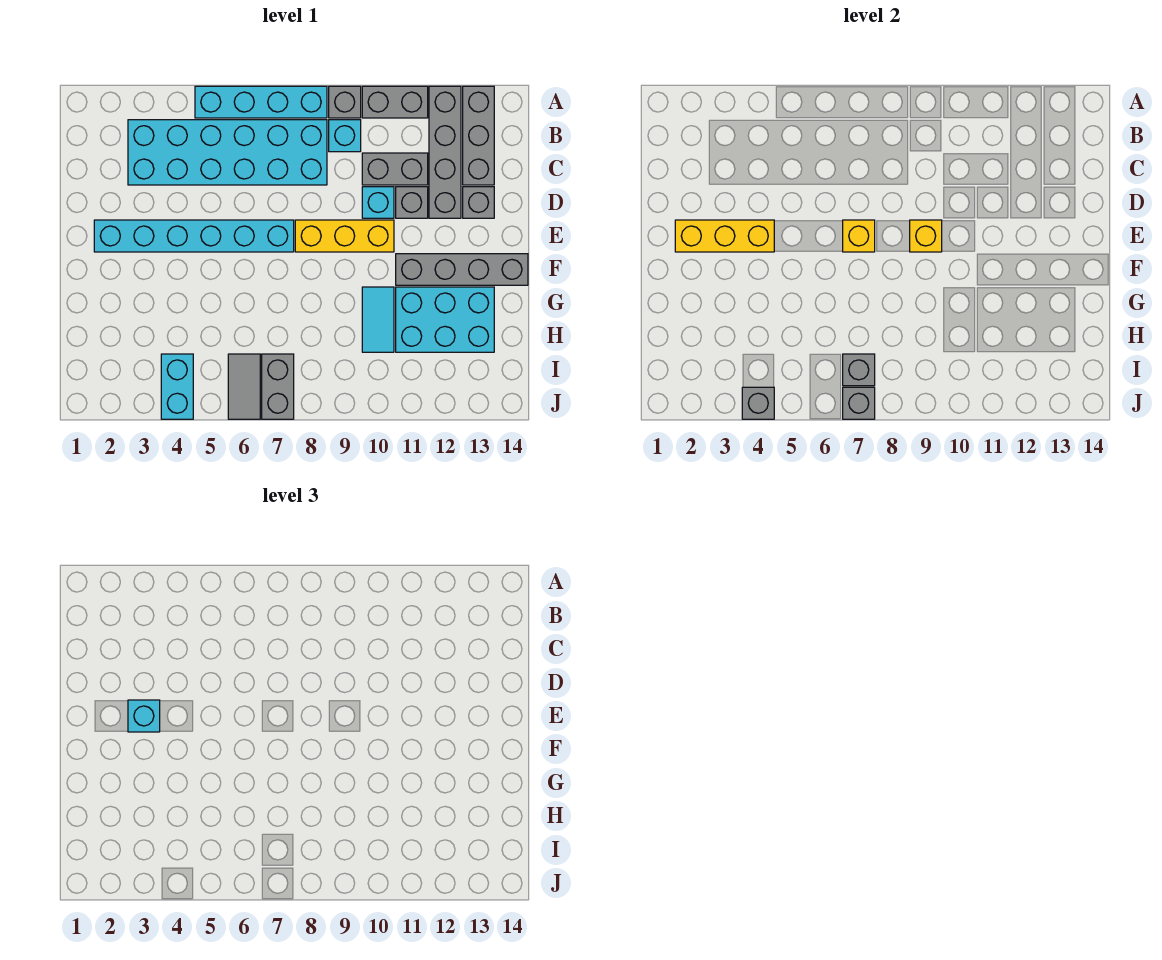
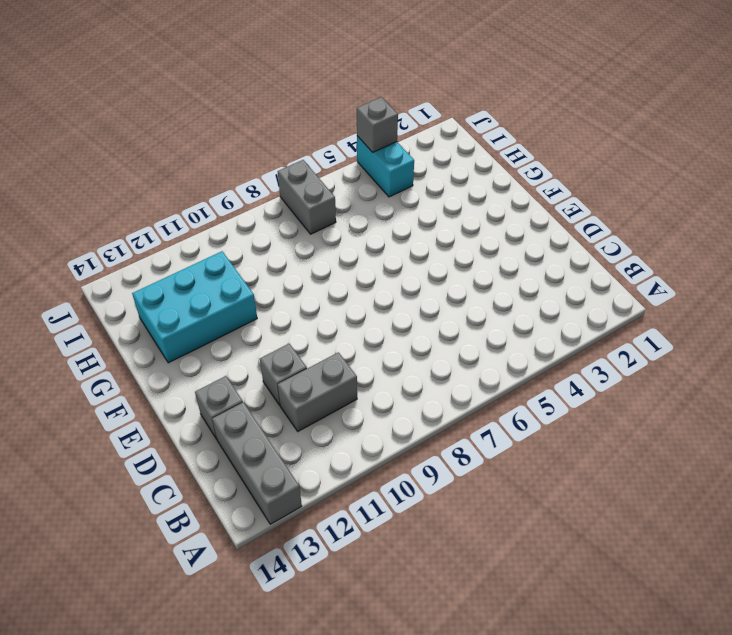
none -> cyan brick A5:A8 level 1
none -> grey brick A9 level 1
none -> grey brick A10:A11 level 1

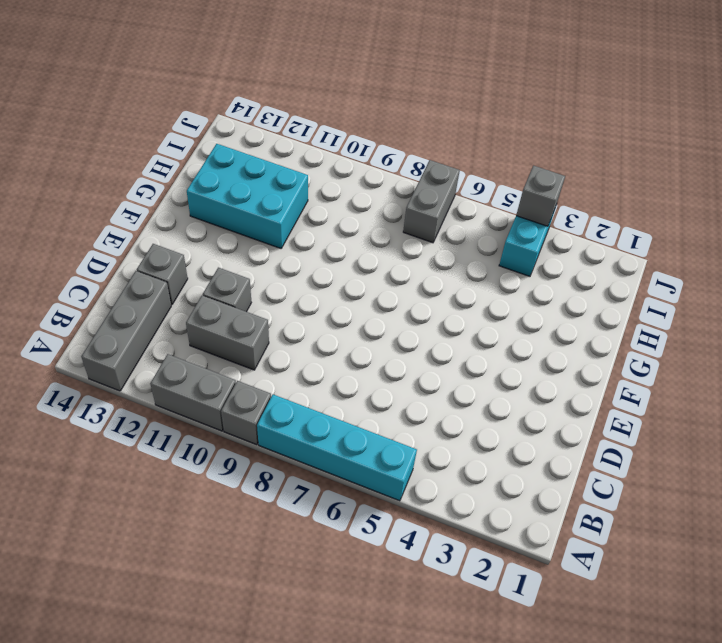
none -> grey brick A12:D12 level 1
none -> cyan brick B3:C8 level 1
none -> cyan brick B9 level 1

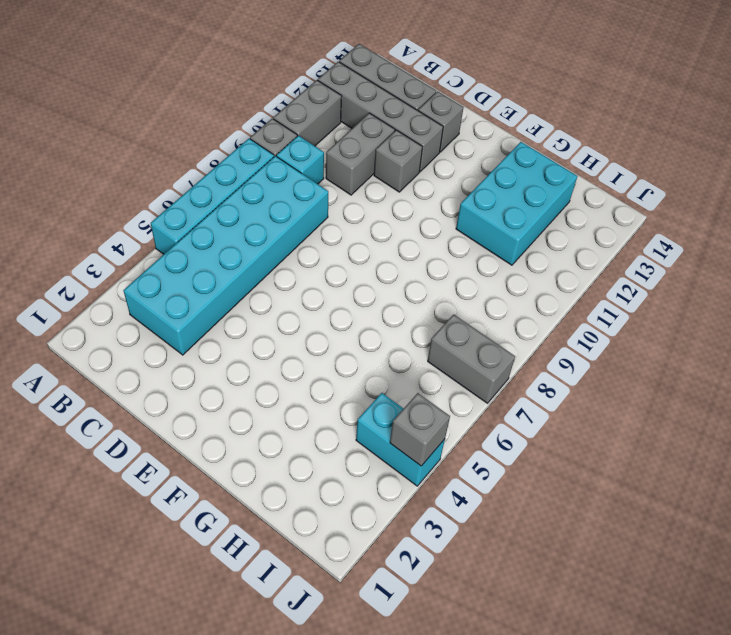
none -> cyan brick D10 level 1
none -> cyan brick E2:E7 level 1
none -> yellow brick E8:E10 level 1

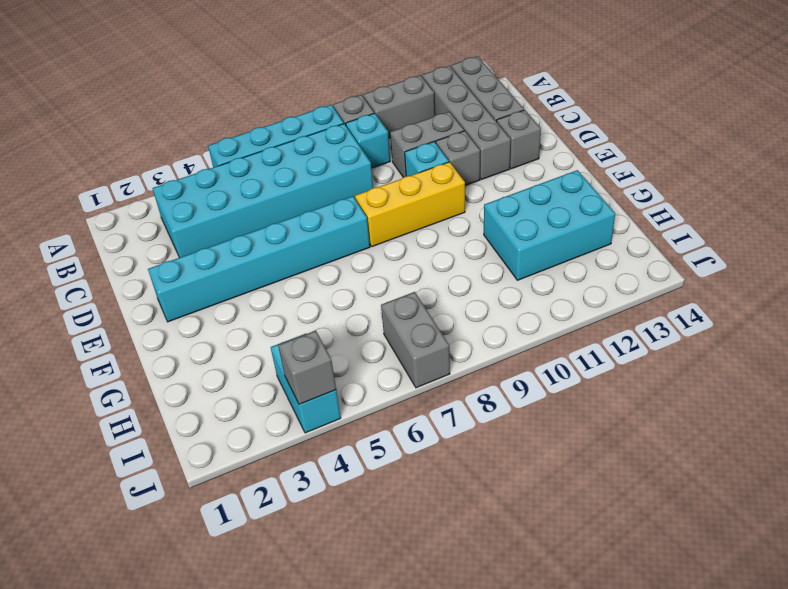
none -> grey brick F11:F14 level 1
none -> cyan tile G10:H10 level 1
none -> grey tile I6:J6 level 1

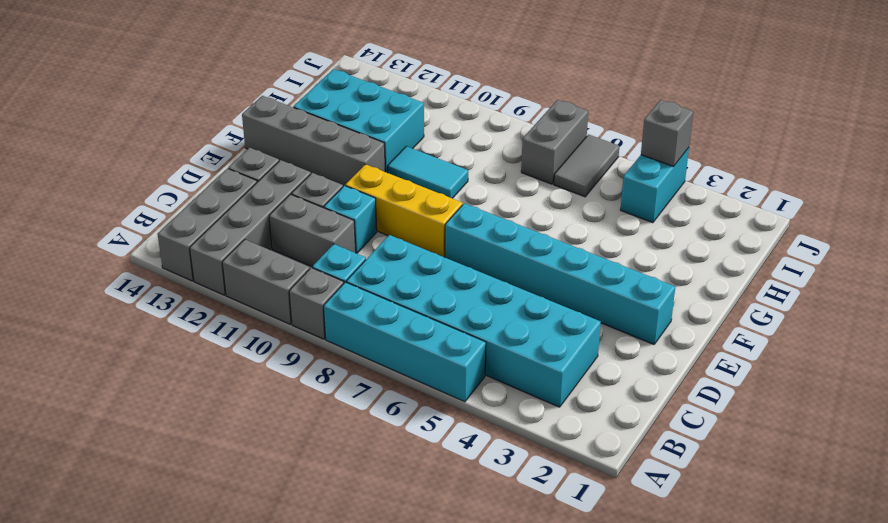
cyan tile G9:G10 level 1 -> cyan tile G10:H10 level 1
none -> yellow brick E2:E4 level 2
none -> yellow brick E7 level 2
none -> yellow brick E9 level 2

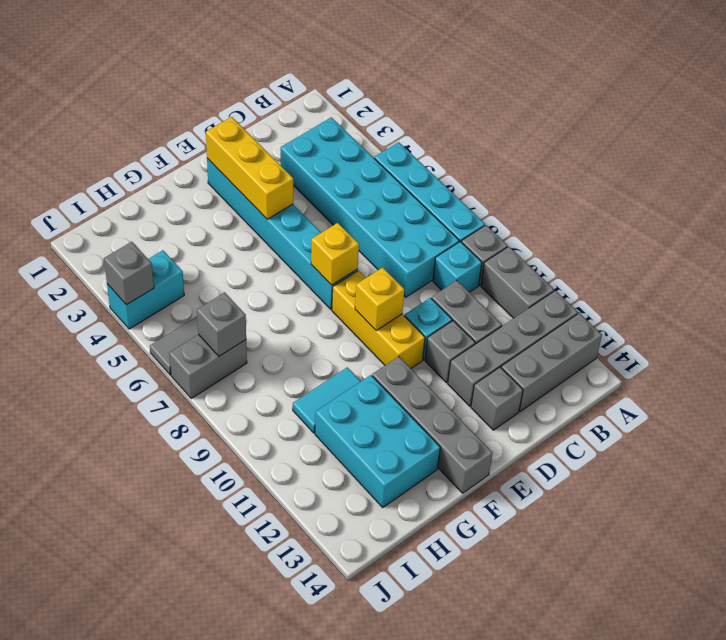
none -> grey brick J7 level 2
none -> cyan brick E3 level 3

